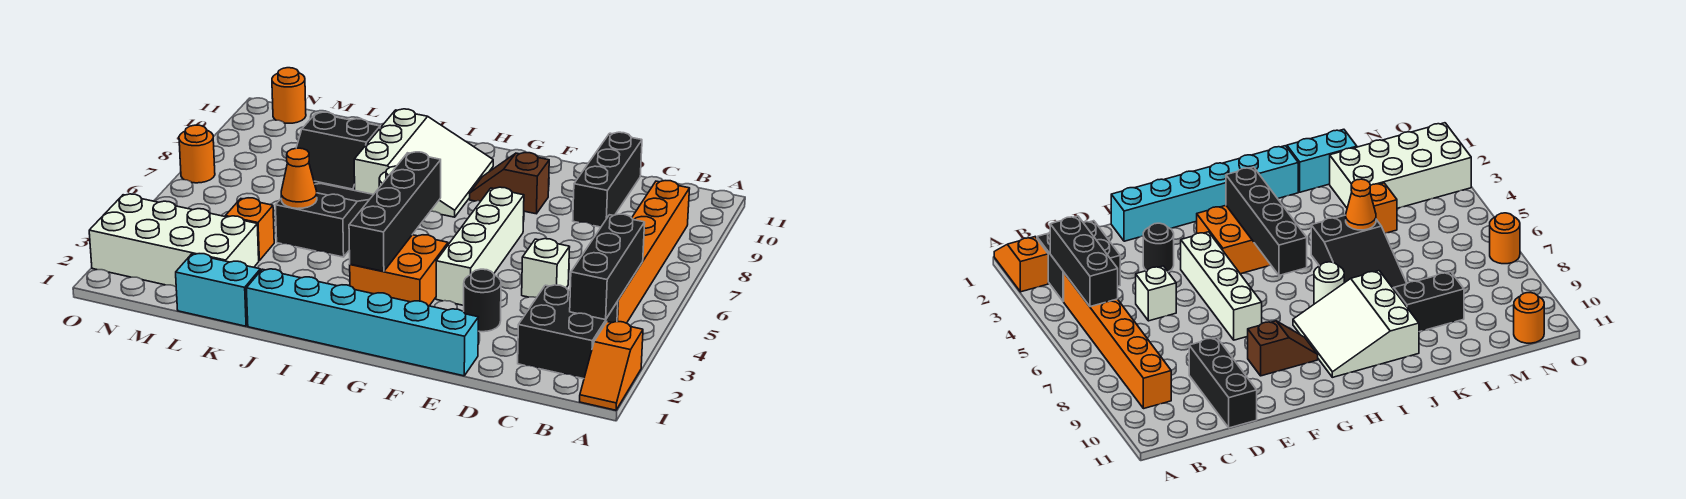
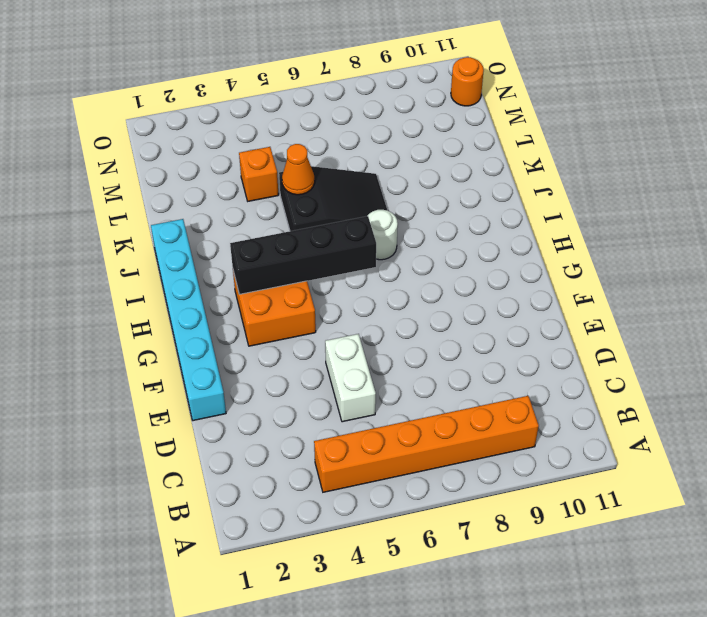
white brick D5:E5 level 1 -> white brick D5 level 1
none -> orange slope A1:A2 level 1 top 2
none -> black brick B2:C3 level 1
none -> black brick D9:D11 level 1

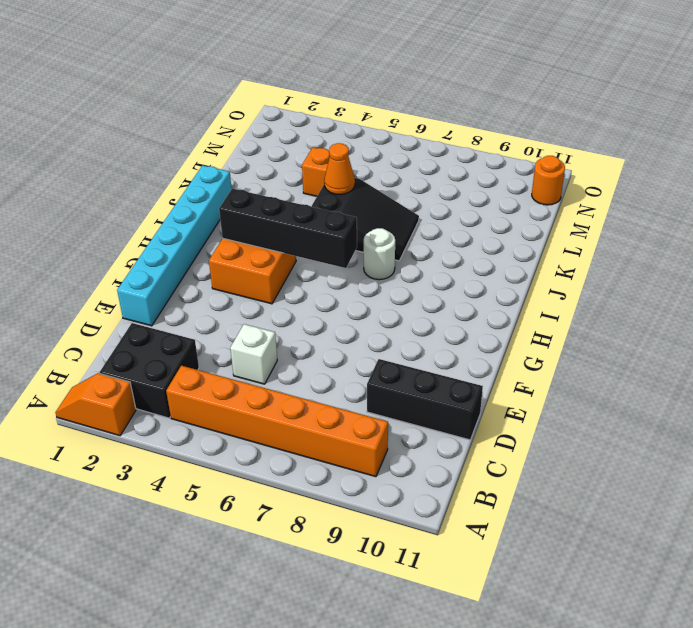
none -> black round brick E3 level 1
none -> white brick F4:F7 level 1
none -> brown slope F9:G9 level 1 top F

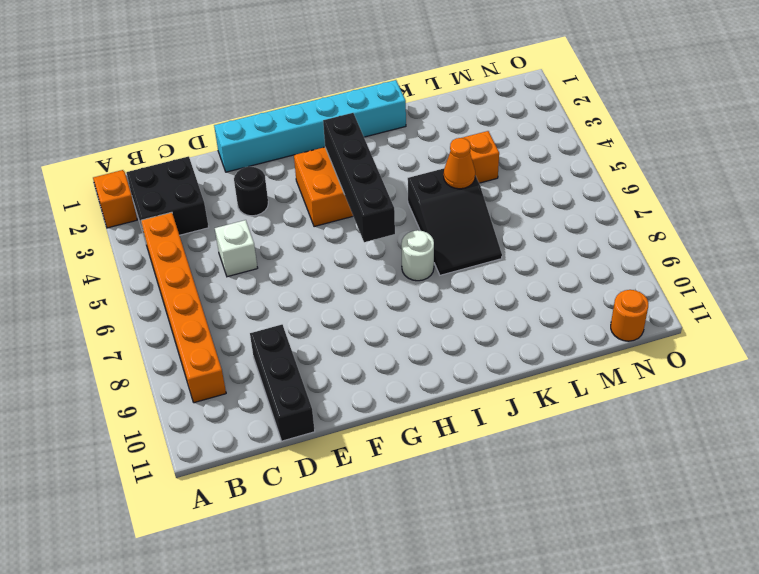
none -> white brick F4:F7 level 1
none -> brown slope F9:G9 level 1 top F
none -> white slope H8:J10 level 1 top J

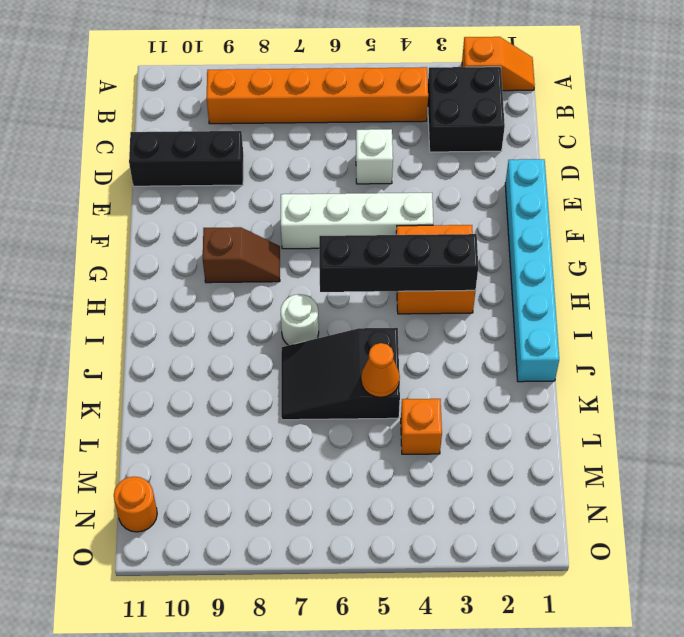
brown slope G8:G9 level 1 top 9 -> brown slope F9:G9 level 1 top F
none -> black round brick E3 level 1
none -> white slope H8:J10 level 1 top J
none -> cyan brick K1:L1 level 1

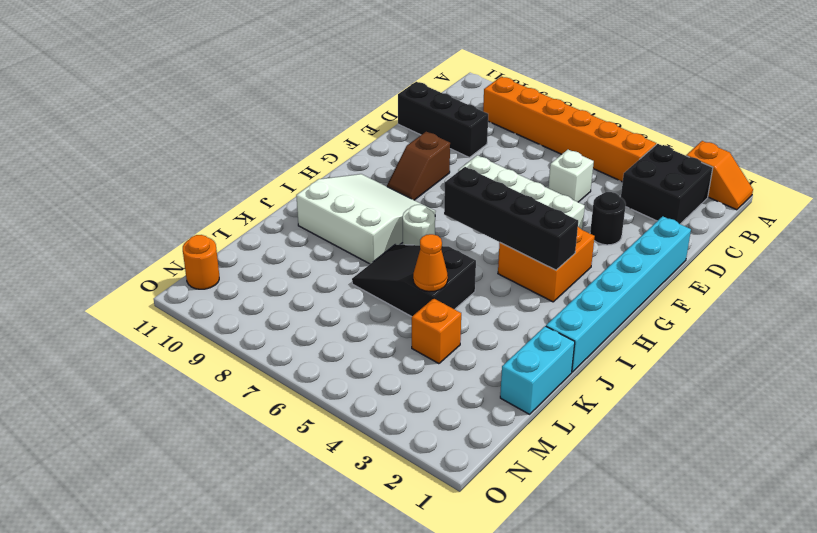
none -> black slope K8:L9 level 1 top 9
none -> white brick L2:O3 level 1
none -> orange round brick O7 level 1

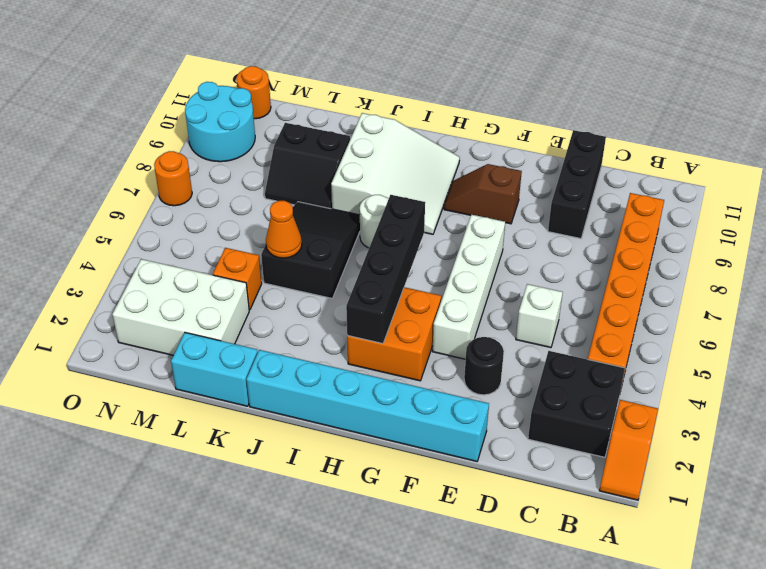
white brick L2:N3 level 1 -> white brick L2:O3 level 1
cyan round brick N9:O10 level 1 -> none
none -> black brick B3:B5 level 2

